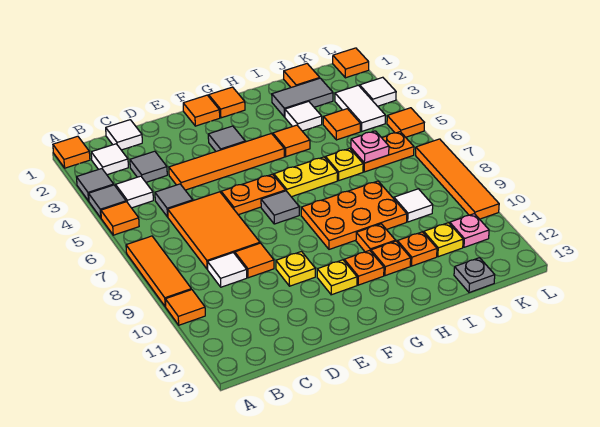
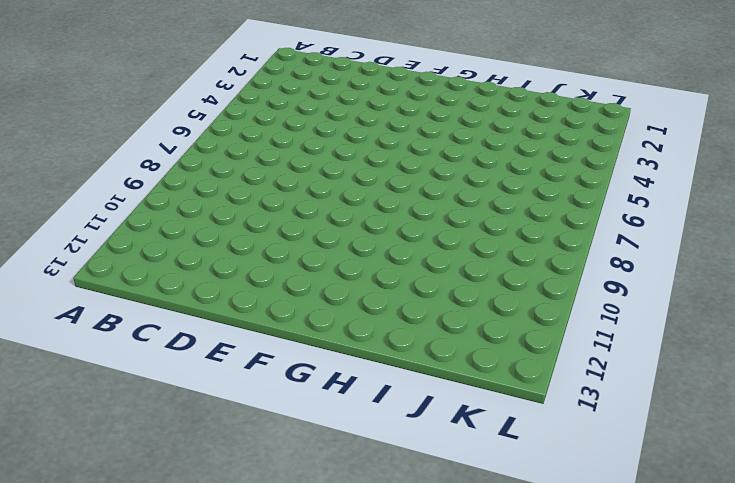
none -> orange tile A1 level 1
none -> grey tile A3 level 1
none -> grey tile A4 level 1
none -> orange tile A5 level 1

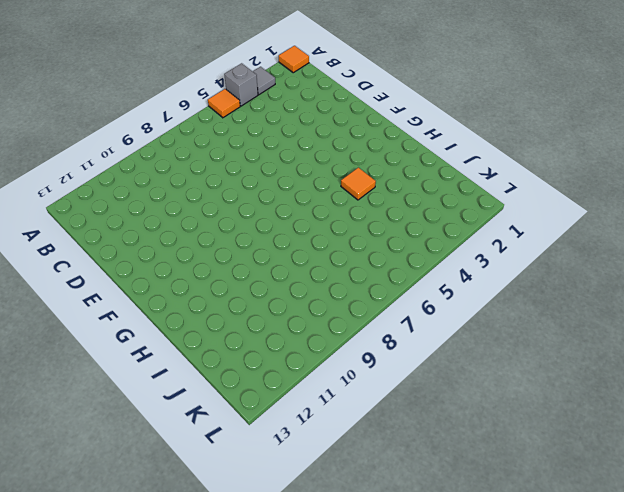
grey brick A4 level 1 -> grey tile A4 level 1
none -> orange tile A7:A9 level 1
none -> orange tile A10 level 1
none -> white tile B2 level 1
none -> white tile B4 level 1

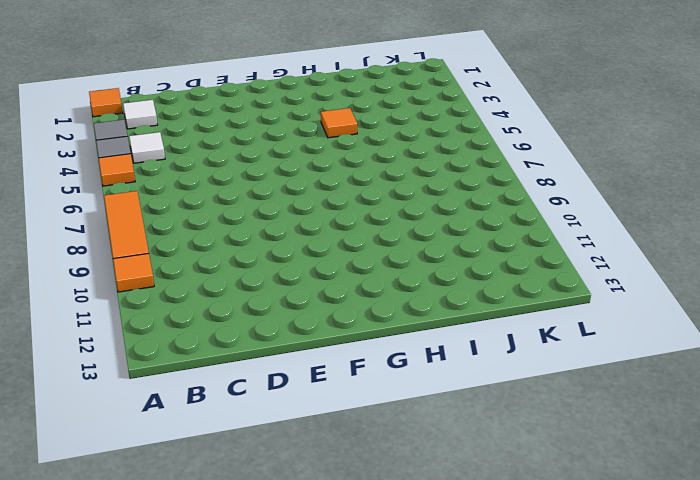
none -> white tile C1 level 1
none -> grey tile C3 level 1
none -> grey tile C5 level 1
none -> orange tile C6:D8 level 1

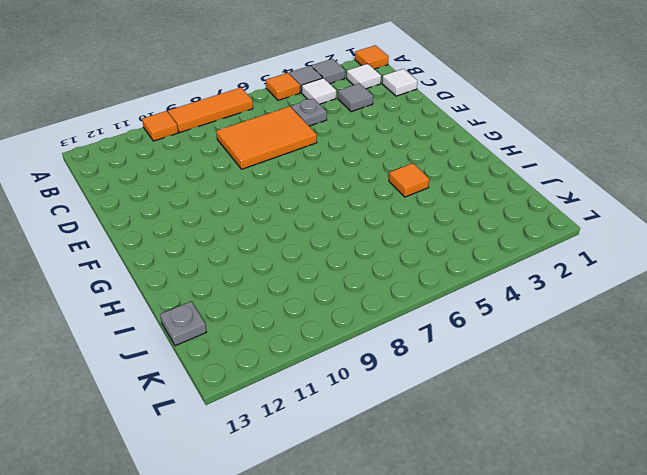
grey plate C5 level 1 -> grey tile C5 level 1
none -> white tile C9 level 1
none -> orange tile D4:G4 level 1
none -> orange tile D9 level 1
none -> orange plate E6:F6 level 1

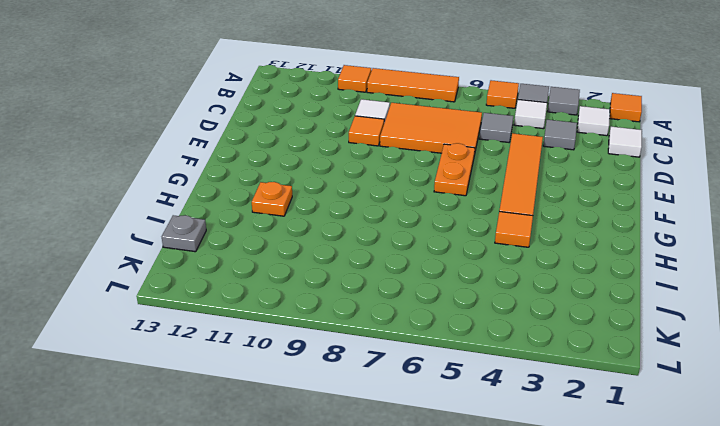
none -> yellow plate E10 level 1
none -> orange tile F1 level 1
none -> grey tile F3 level 1
none -> grey tile F7 level 1

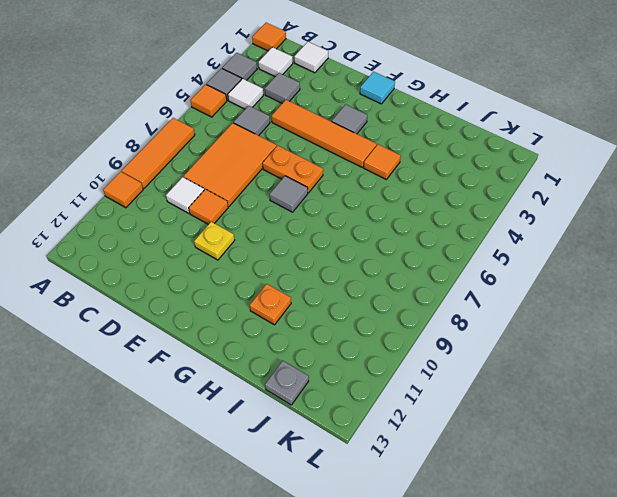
cyan tile F1 level 1 -> orange tile F1 level 1
none -> yellow plate F11 level 1
none -> orange tile G1 level 1
none -> yellow plate G6:H6 level 1
none -> orange plate G8:I9 level 1

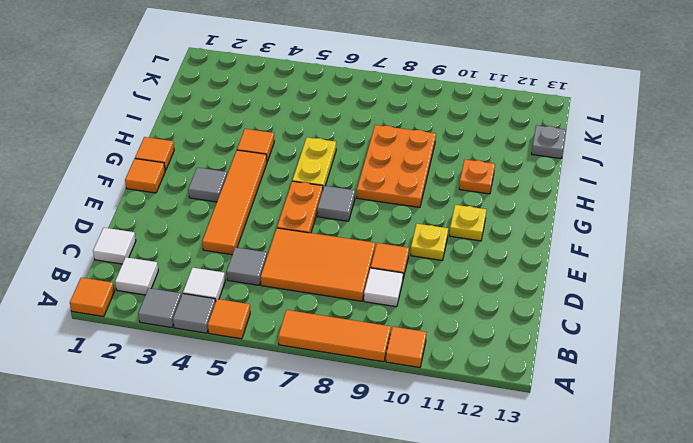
none -> grey tile C3 level 1
none -> orange plate G11 level 1
none -> orange plate H10 level 1
none -> grey tile I2:J2 level 1

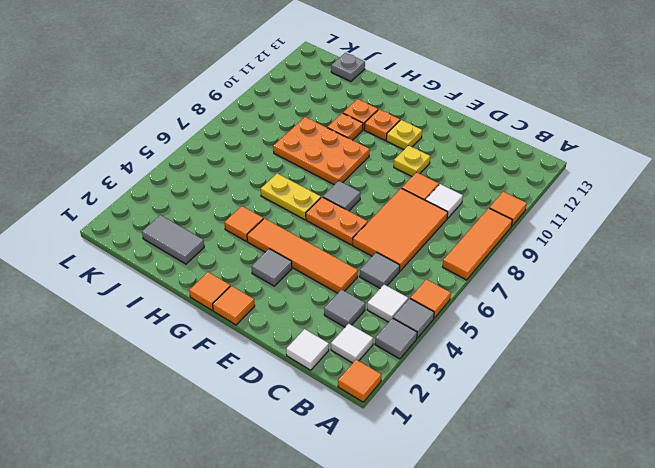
none -> white tile I3 level 1
none -> yellow plate I6 level 1
none -> orange plate I11 level 1
none -> orange tile J1 level 1

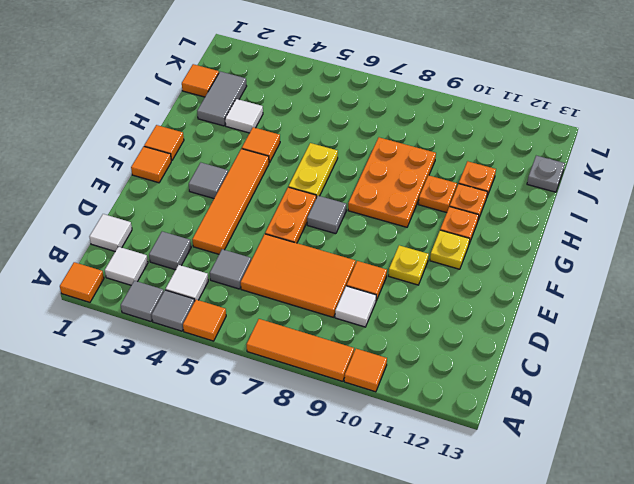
none -> yellow plate I6 level 1
none -> orange tile J4 level 1
none -> orange plate J6:K6 level 1
none -> white tile J9 level 1

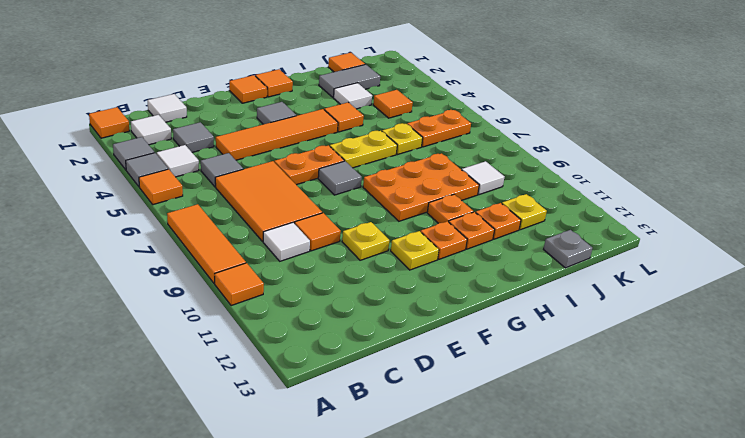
none -> white tile K3:K4 level 1
none -> pink plate K11 level 1
none -> orange tile L1 level 1
none -> white tile L3 level 1

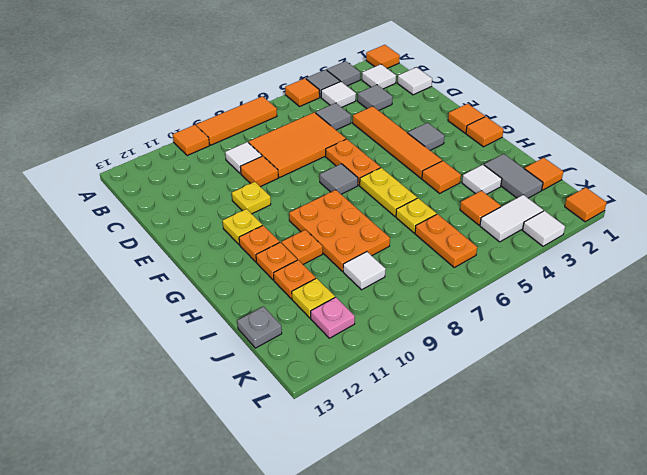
none -> orange tile L5 level 1
none -> orange tile L7:L10 level 1
none -> pink plate J6 level 2

